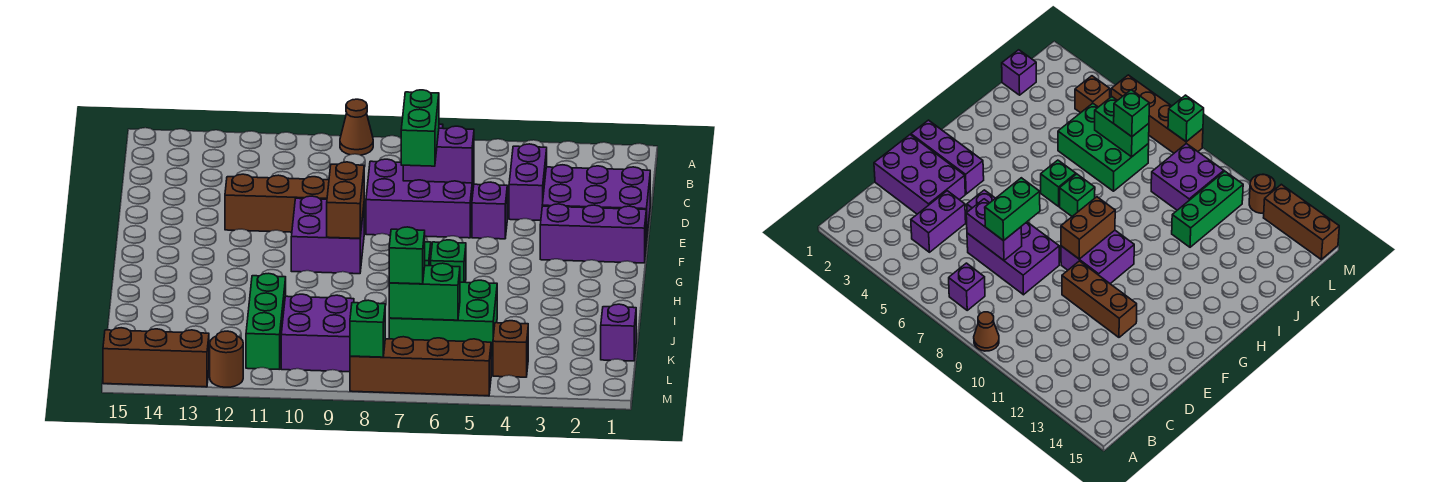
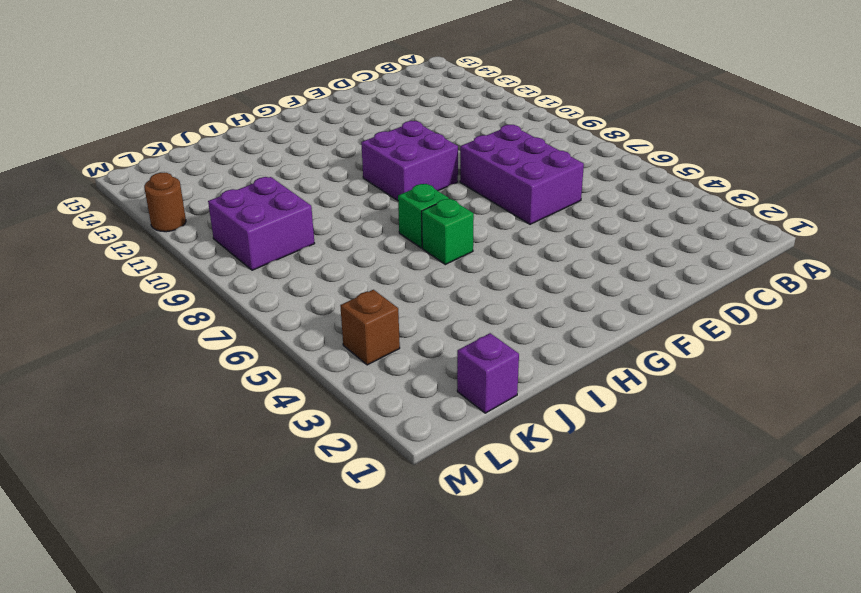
none -> brown cone A9 level 1
none -> purple brick B7 level 1
none -> purple brick C4:D4 level 1

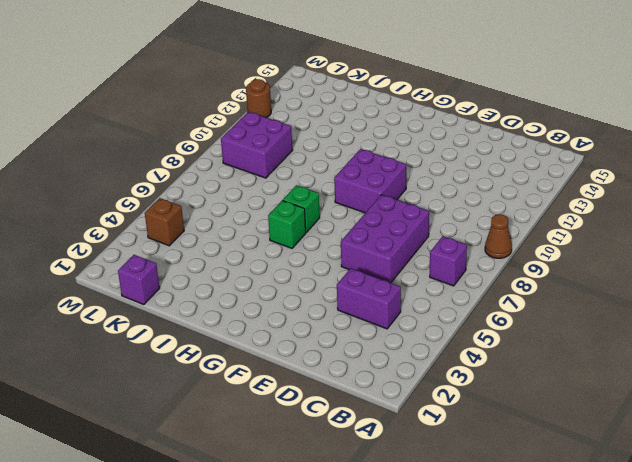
none -> purple brick D1:E3 level 1
none -> purple brick E5 level 1
none -> brown brick E10:E12 level 1

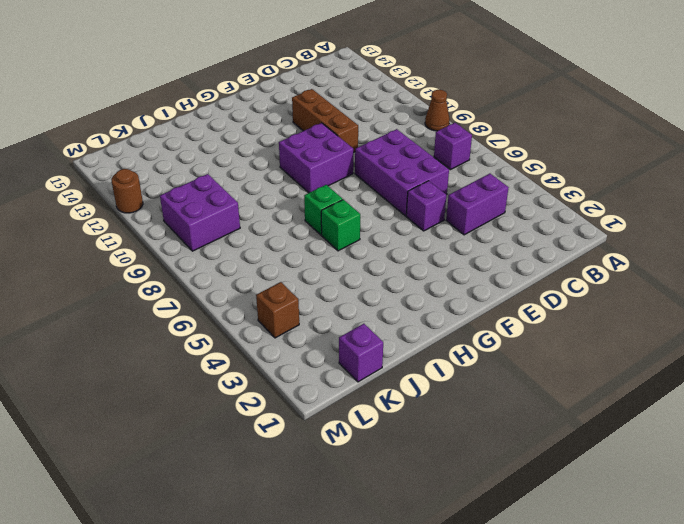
none -> purple brick D1:E3 level 1
none -> purple brick F1:F3 level 1
none -> green brick J5:K7 level 1

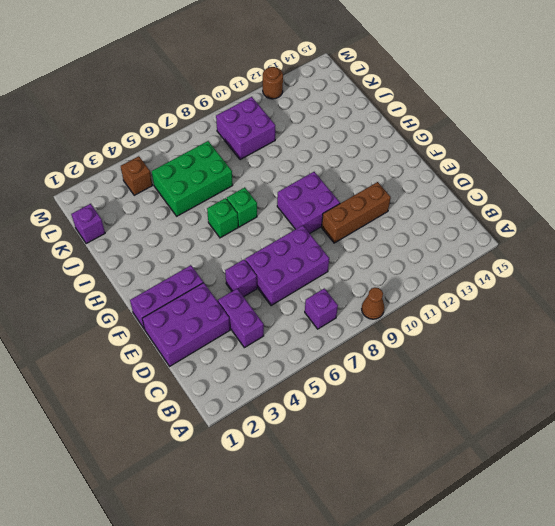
none -> green brick J11:L11 level 1
none -> brown brick M5:M8 level 1
none -> brown brick M13:M15 level 1

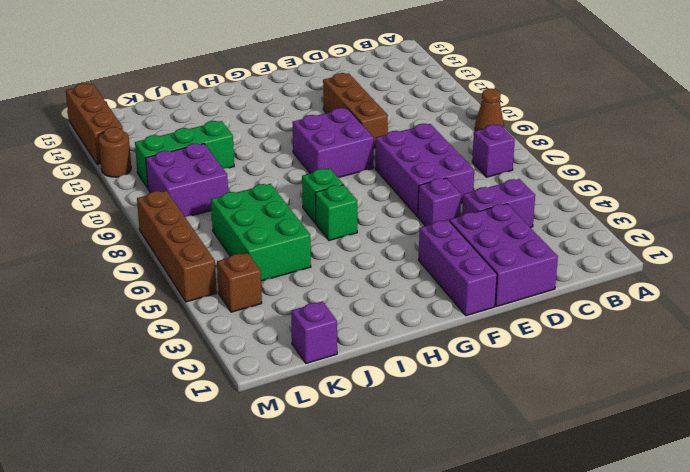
none -> purple brick D6:D7 level 2
none -> brown brick F9:G9 level 2
none -> green brick K6:K7 level 2

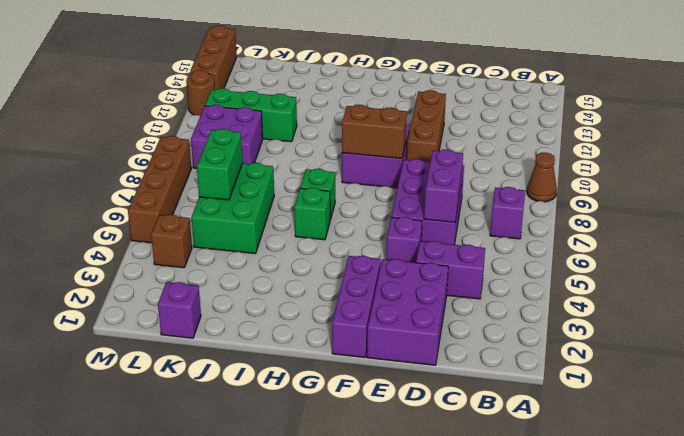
none -> green brick M8 level 2
none -> green brick D7:E7 level 3
none -> green brick K7 level 3

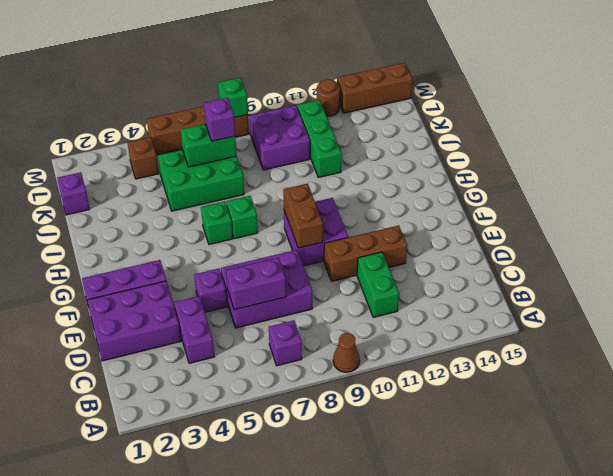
green brick C11:D11 level 1 -> green brick D7:E7 level 3
purple brick K7 level 3 -> green brick K7 level 3

